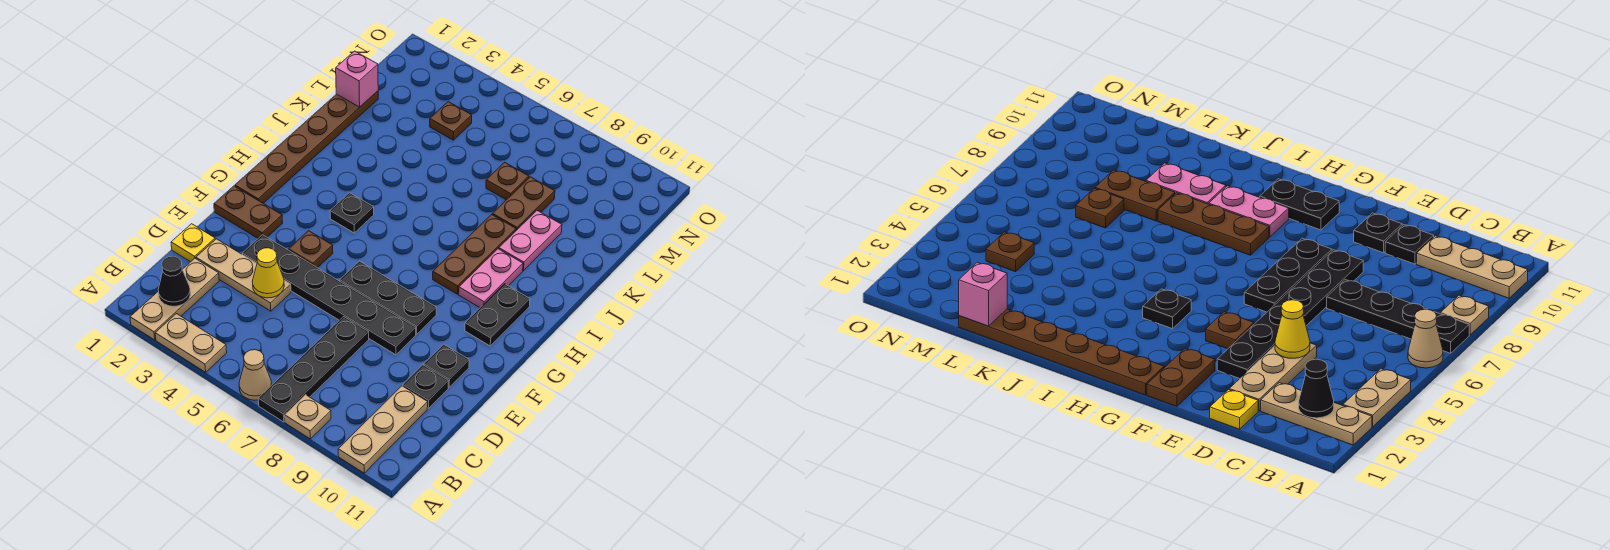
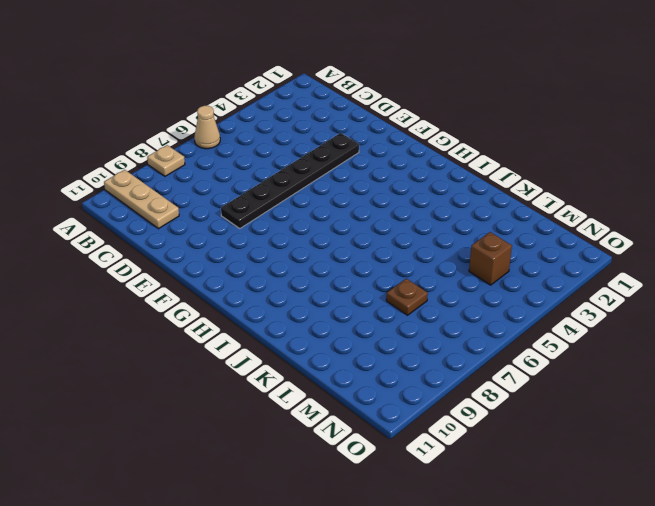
brown brick M4 level 1 -> brown plate M4 level 1
none -> tan plate A2:C2 level 1
none -> tan plate A3:A4 level 1
none -> black plate A7:D7 level 1

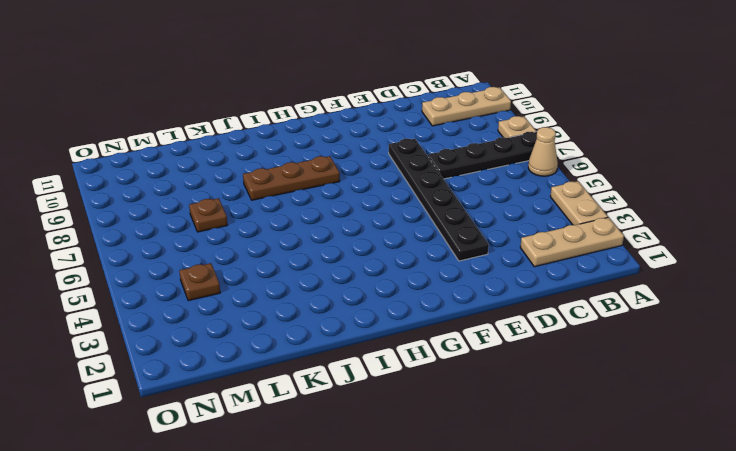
none -> yellow plate D1 level 1
none -> tan plate D2:D4 level 1
none -> black plate D10 level 1

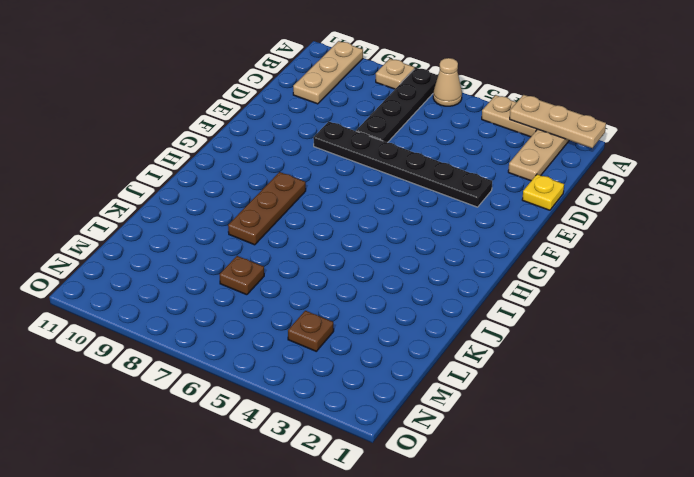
tan plate A1:A3 level 2 -> tan plate D2:D4 level 1
none -> black plate D10 level 1
none -> black plate E10 level 1
none -> brown plate F1:F2 level 1

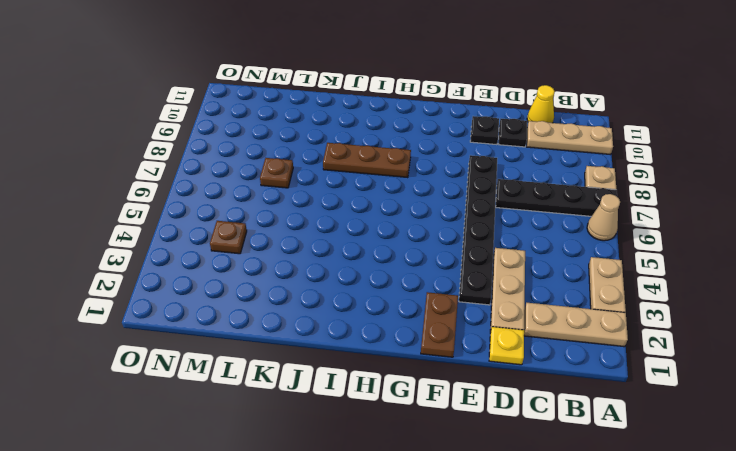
yellow cone C11 level 1 -> yellow cone D4 level 2
none -> brown plate F4 level 1
none -> black plate F6:F8 level 1
none -> brown plate G1:L1 level 1

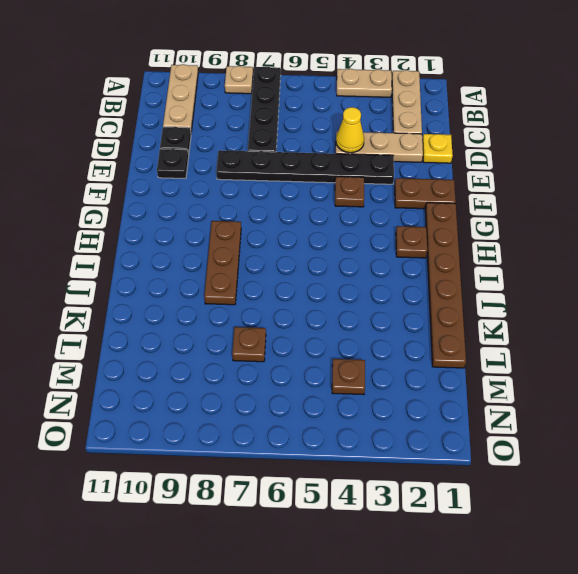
brown plate H2 level 1 -> none
none -> tan cone A6 level 1
none -> black plate F6:F8 level 1
none -> black plate G10:H10 level 1

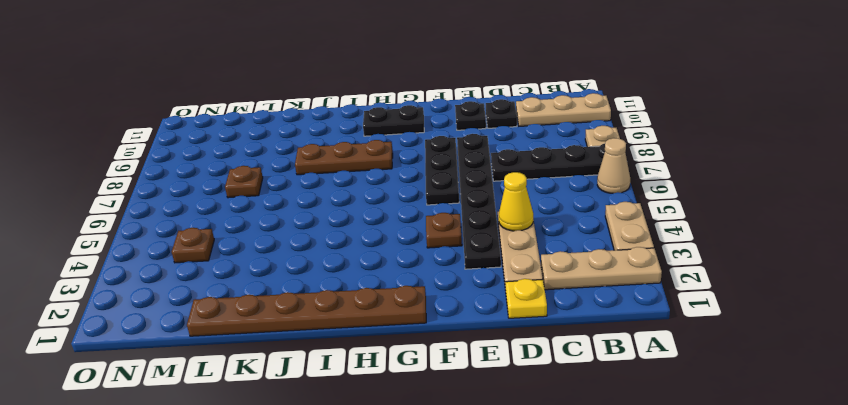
none -> brown plate F1:F2 level 1
none -> black plate H4 level 1
none -> pink plate H9:I9 level 1

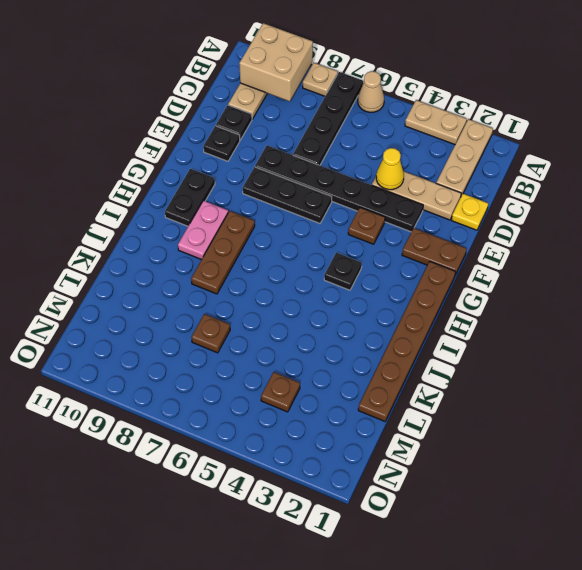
tan brick A9:B10 level 2 -> none
none -> pink plate J9:K9 level 1
none -> brown plate K8:L8 level 1
none -> black cone B2 level 2

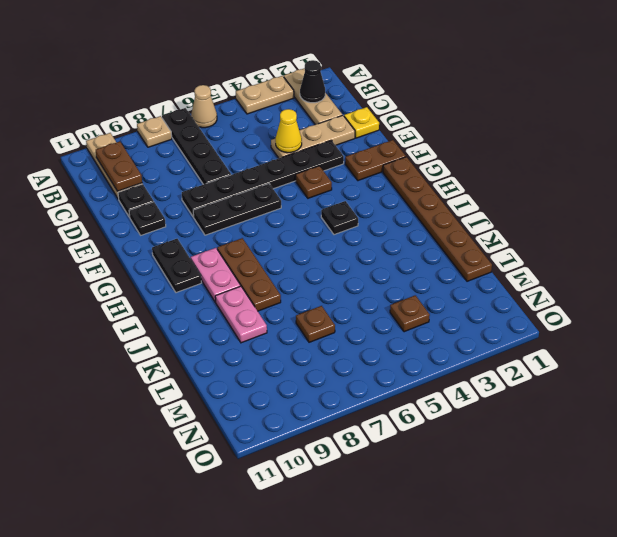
brown plate B10:C10 level 2 -> brown plate K8:L8 level 1
none -> pink brick L1 level 2

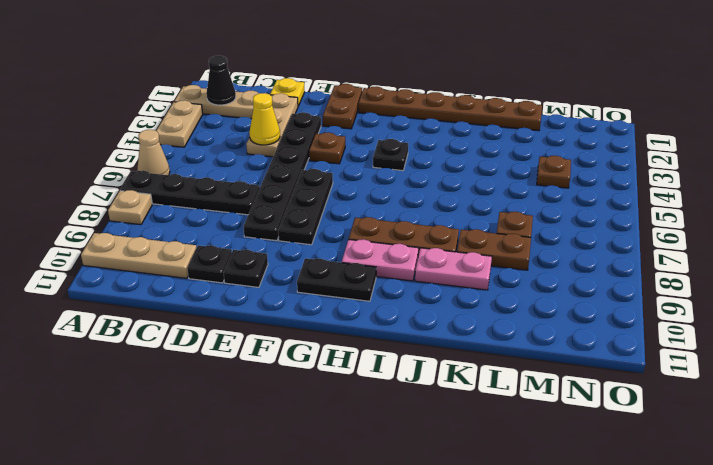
none -> pink brick L1 level 2

